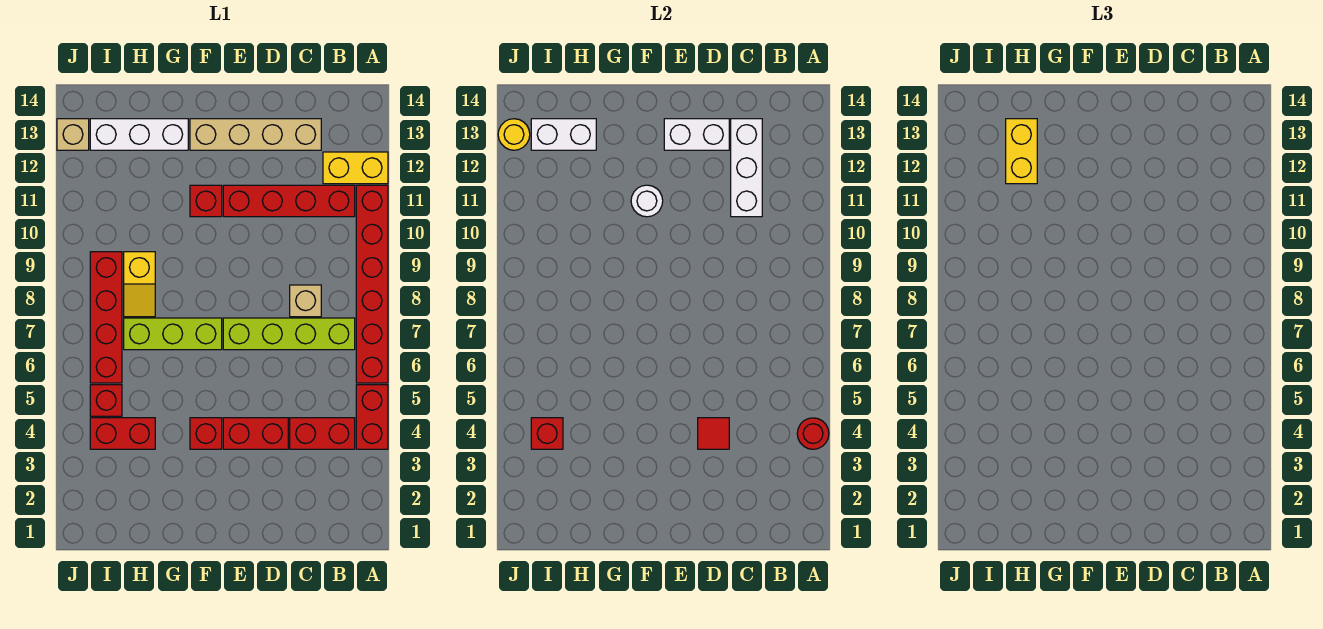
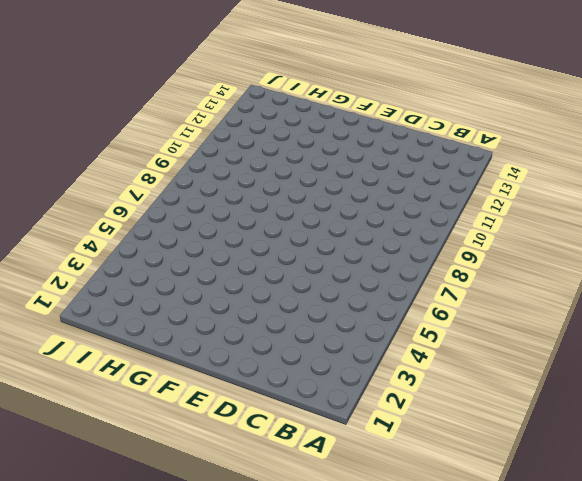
none -> red brick A4:A5 level 1
none -> red brick A6:A11 level 1
none -> yellow brick A12:B12 level 1

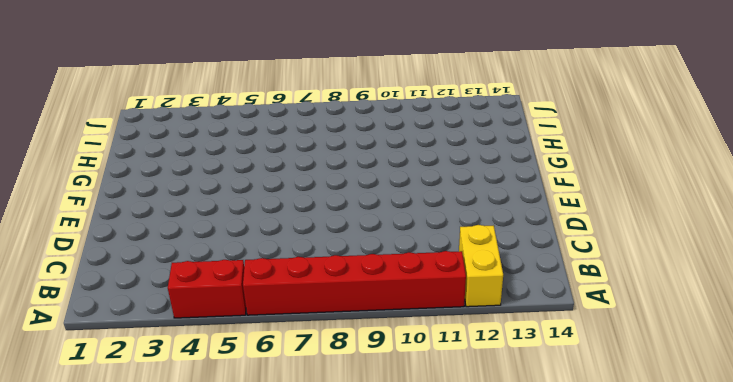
none -> red brick B4:C4 level 1
none -> lime brick B7:E7 level 1
none -> red brick B11:E11 level 1

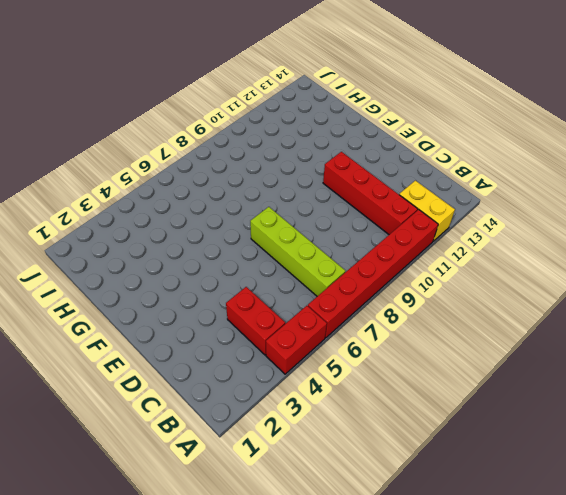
none -> tan brick C8 level 1
none -> tan brick C13:F13 level 1
none -> red brick D4:E4 level 1

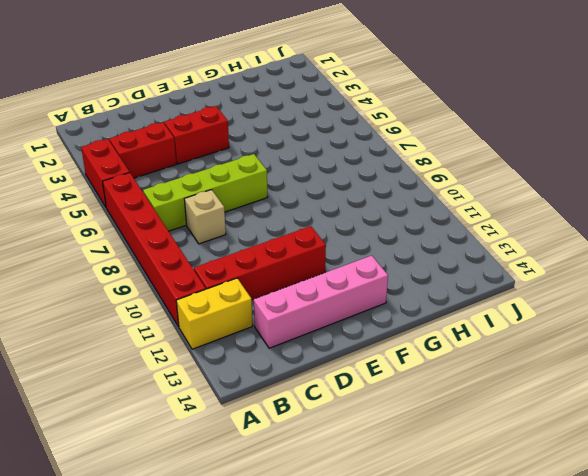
pink brick C13:F13 level 1 -> tan brick C13:F13 level 1
none -> red brick F4 level 1
none -> lime brick F7:H7 level 1
none -> red brick F11 level 1

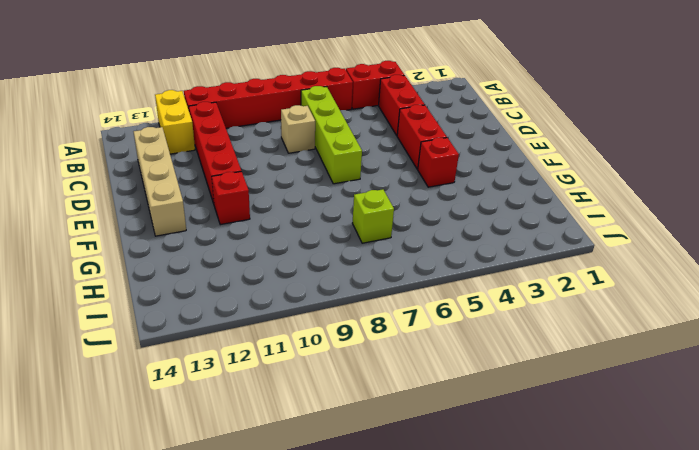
lime brick H7 level 1 -> lime brick F7:H7 level 1
none -> white brick G13:I13 level 1
none -> red brick H4:I4 level 1
none -> yellow slope H8:H9 level 1 top 9

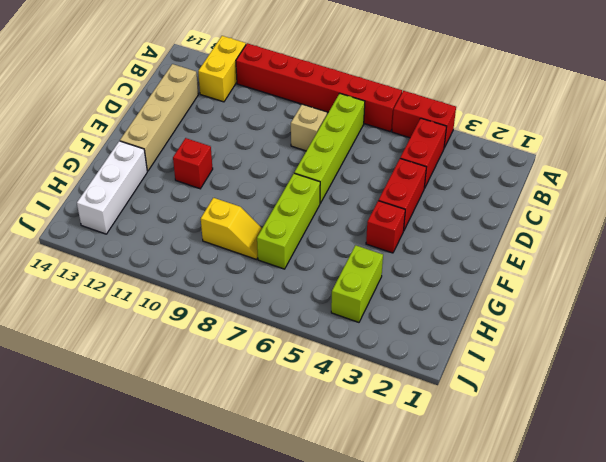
lime brick H4:I4 level 1 -> red brick H4:I4 level 1
none -> red brick B11:E11 level 1
none -> red brick I5 level 1
none -> red brick I6:I9 level 1

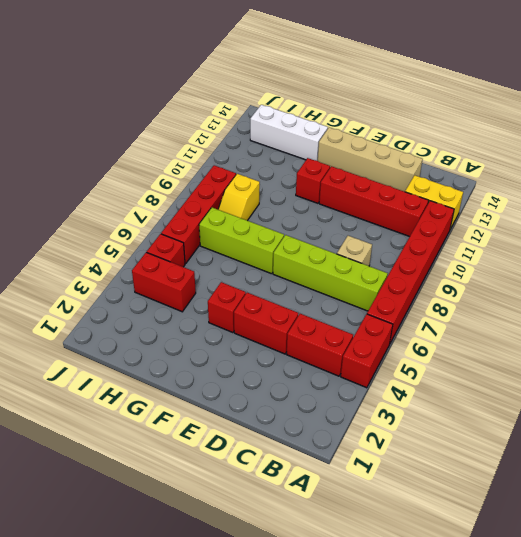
none -> tan brick J13 level 1
none -> red round brick A4 level 2
none -> white brick C11:C13 level 2

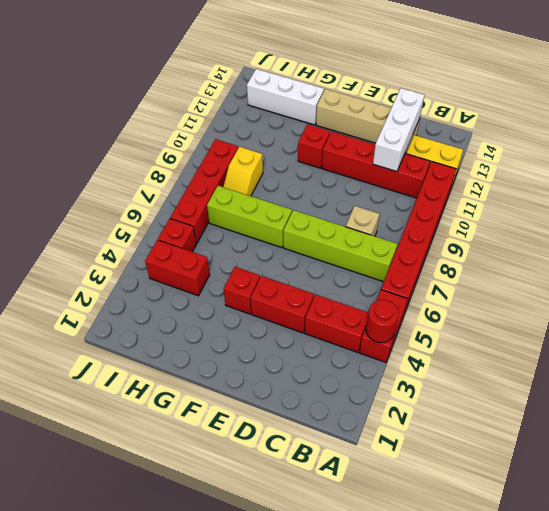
none -> tan brick J13 level 1
none -> red tile D4 level 2
none -> white brick D13:E13 level 2

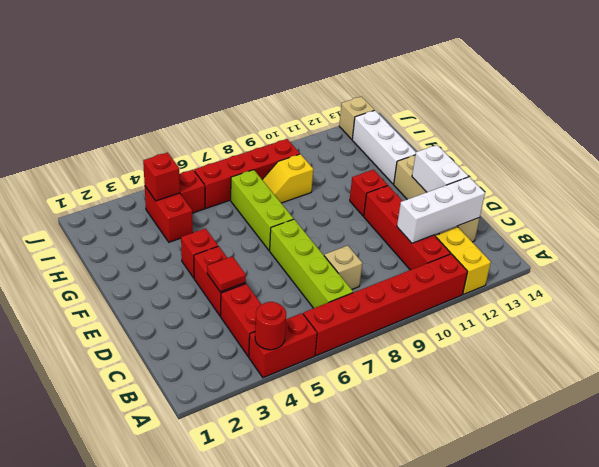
none -> white round brick F11 level 2
none -> white brick H13:I13 level 2
none -> yellow round brick J13 level 2

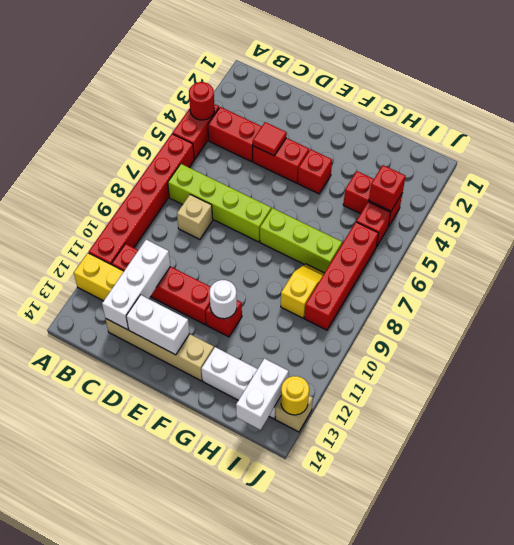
white brick I13:I14 level 2 -> white brick H13:I13 level 2
none -> yellow brick H12:H13 level 3

